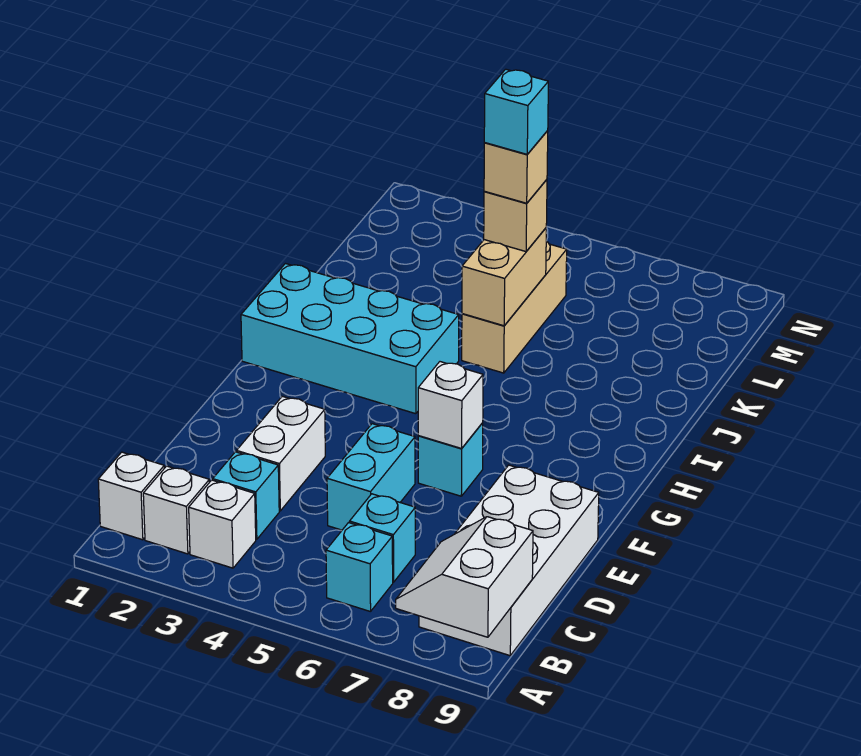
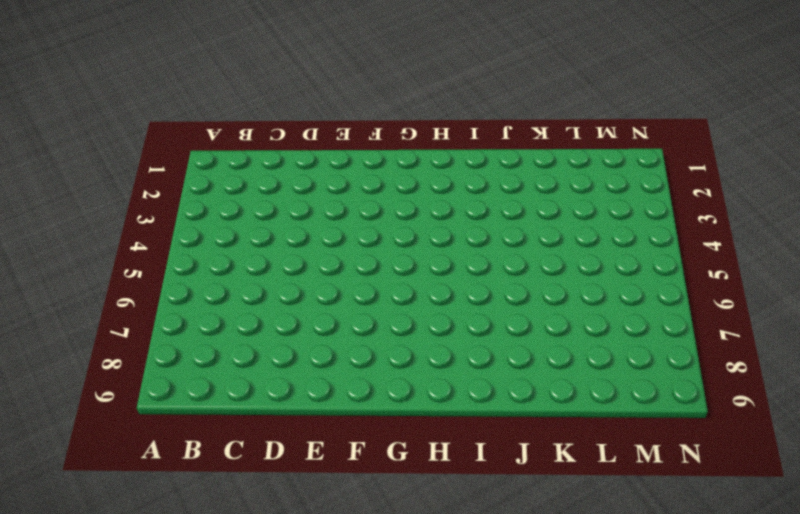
none -> white brick B1 level 1
none -> white brick B2 level 1
none -> white brick B3 level 1

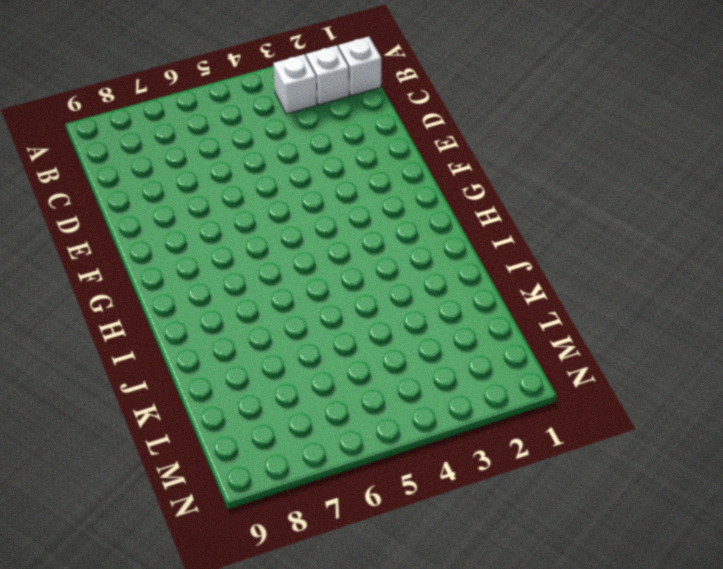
none -> cyan brick B6 level 1
none -> white brick B8:E9 level 1
none -> cyan brick C3 level 1

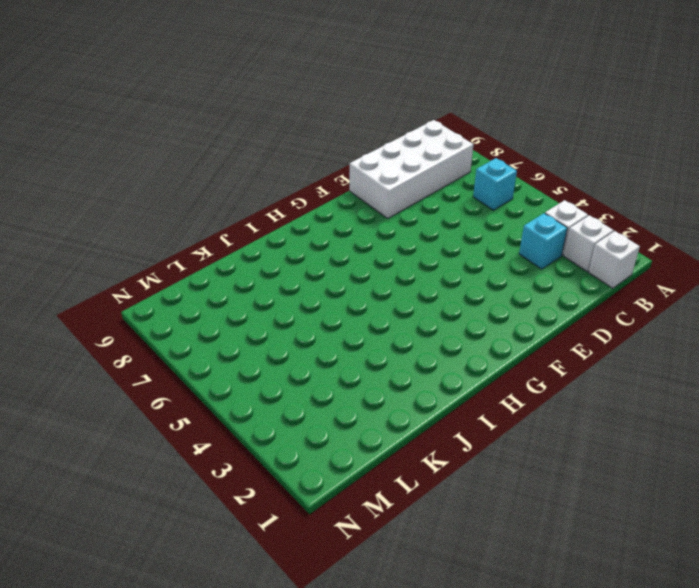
none -> cyan brick C6 level 1
none -> white brick D3:E3 level 1
none -> cyan brick D5:E5 level 1

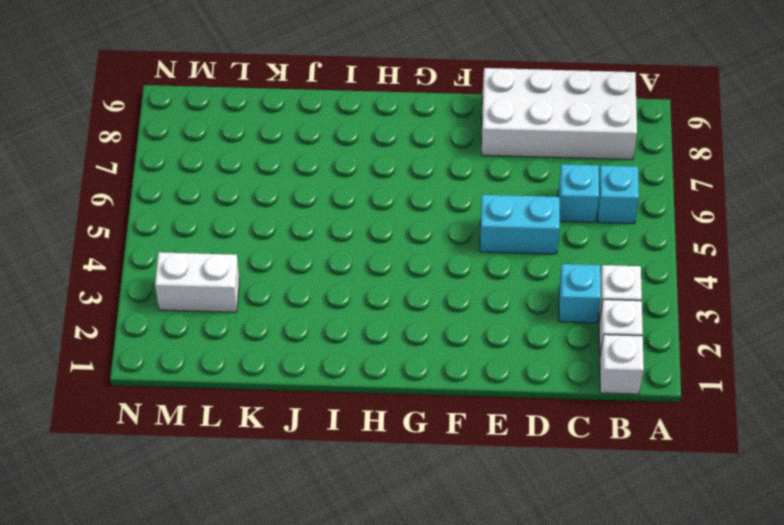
white brick L3:M3 level 1 -> white brick D3:E3 level 1
none -> cyan brick F6 level 1
none -> cyan brick H1:I4 level 1
none -> tan brick J5:L5 level 1

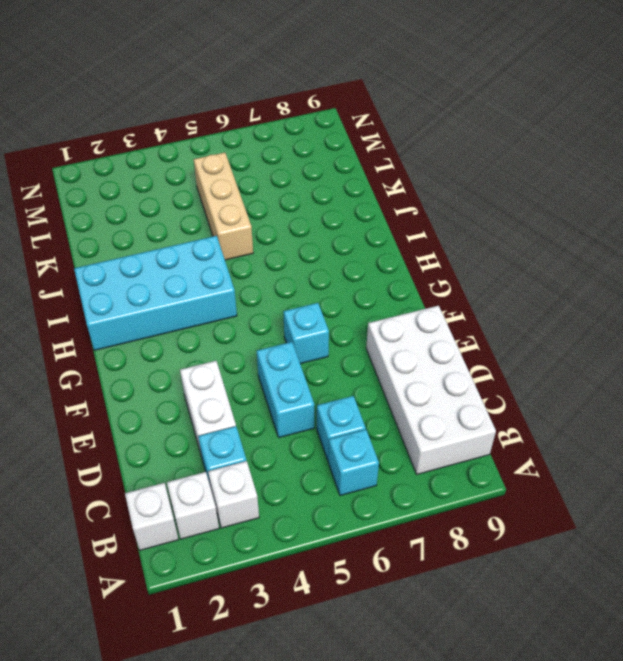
none -> white slope A8:B9 level 2 top 9
none -> white brick F6 level 2
none -> tan brick J5:K5 level 2

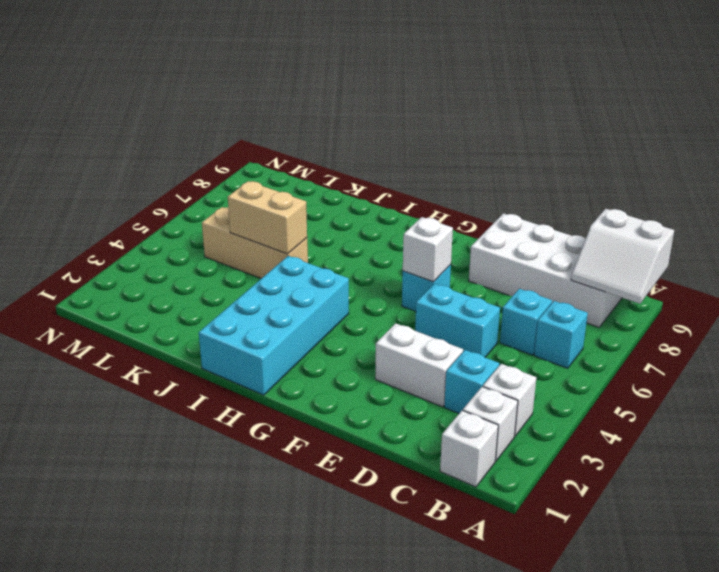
none -> tan brick K5 level 3
none -> tan brick K5 level 4
none -> cyan brick K5 level 5

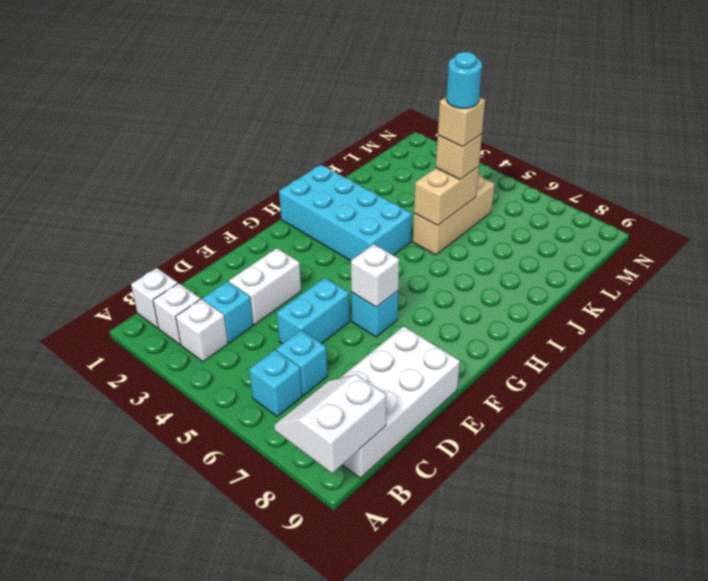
cyan round brick K5 level 5 -> cyan brick K5 level 5

